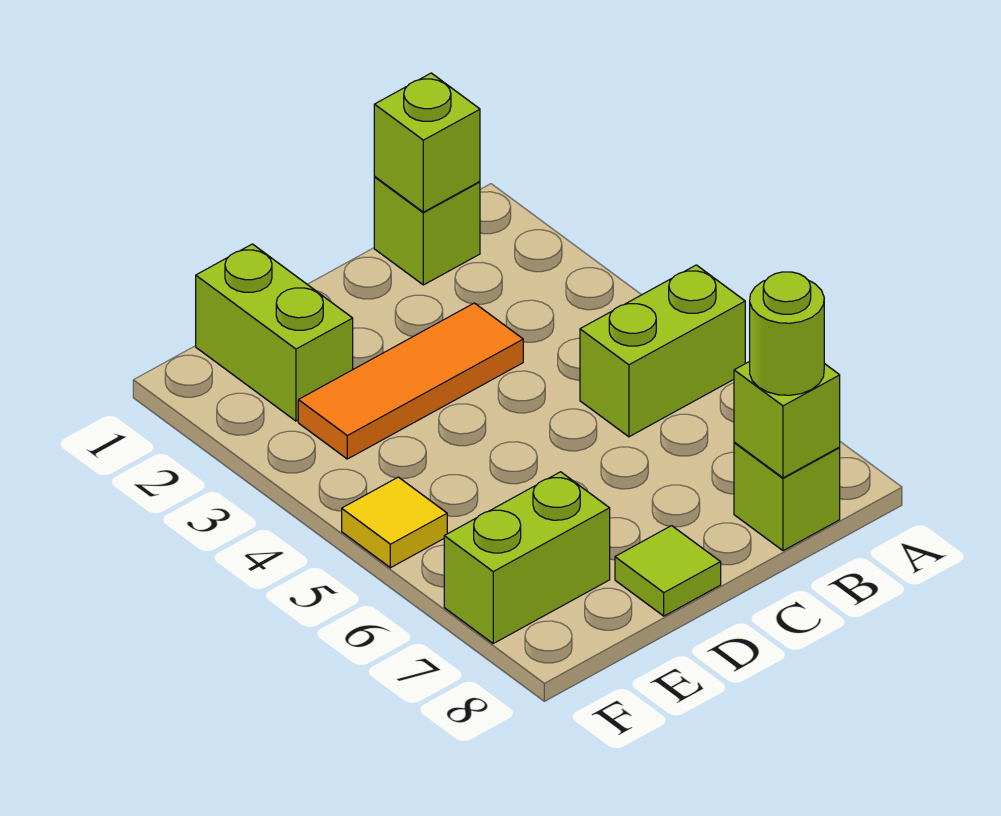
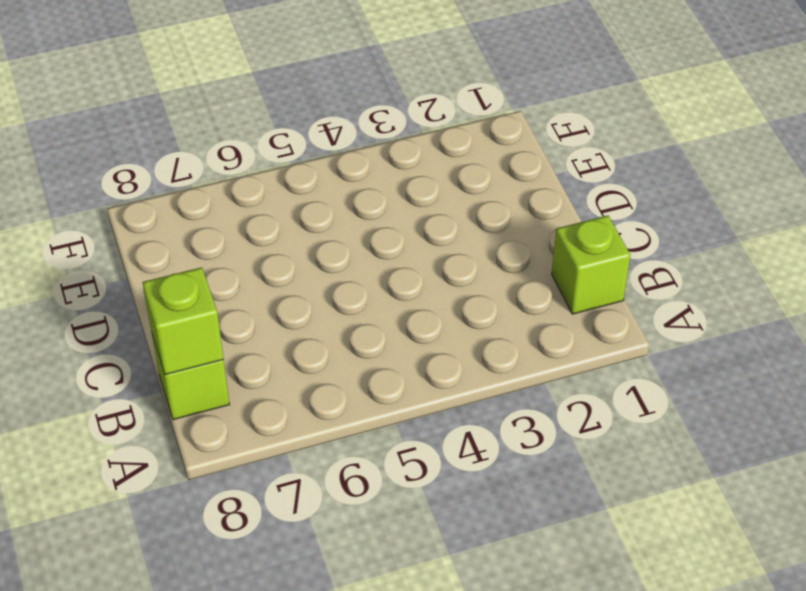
none -> lime brick A5:B5 level 1
none -> orange tile C3:E3 level 1

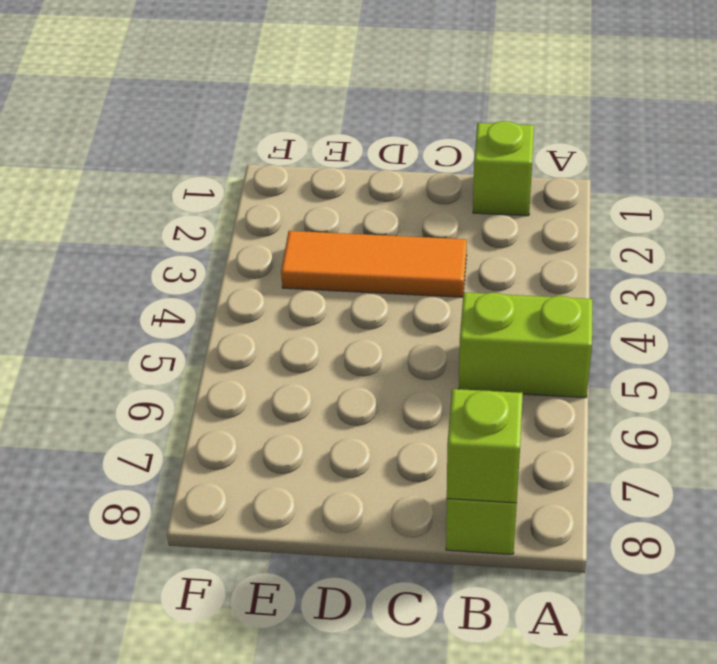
none -> lime tile D8 level 1
none -> lime brick E1:E2 level 1

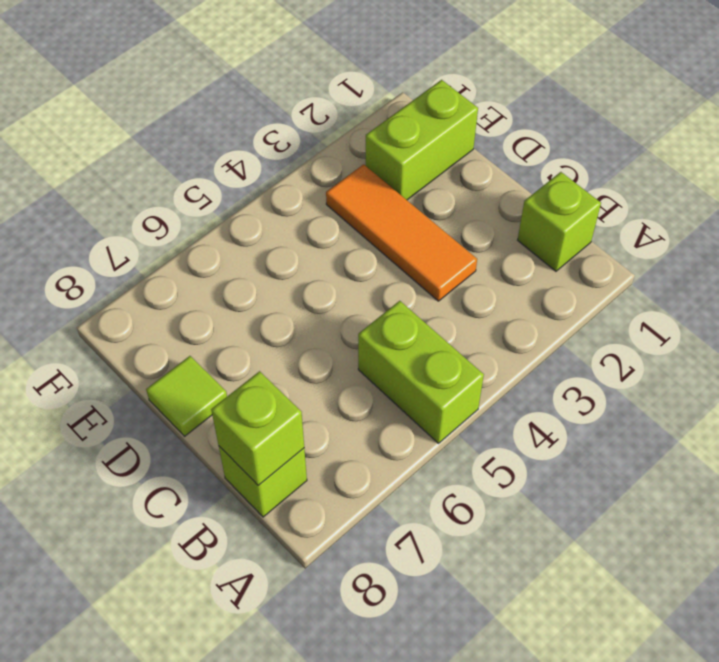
none -> lime brick E7:F7 level 1
none -> yellow tile F5 level 1

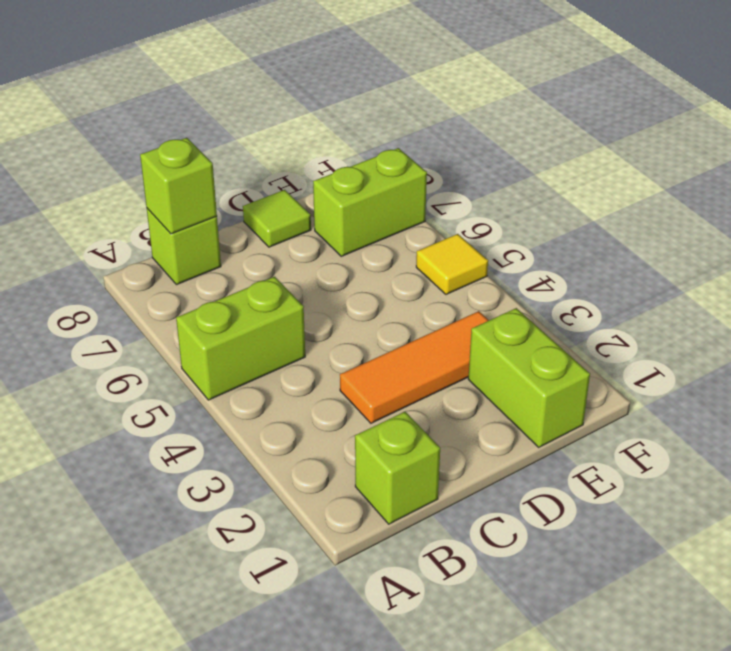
none -> lime brick B1 level 2
none -> lime round brick B8 level 3

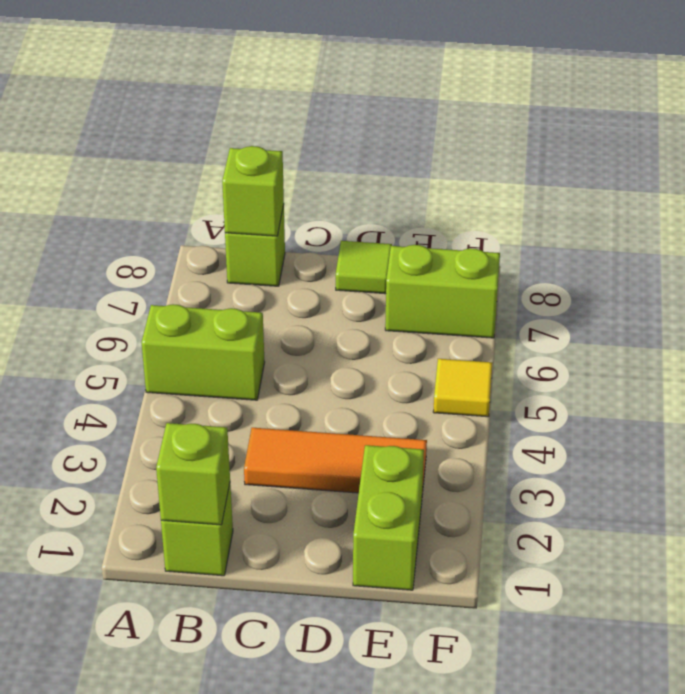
none -> lime round brick B8 level 3

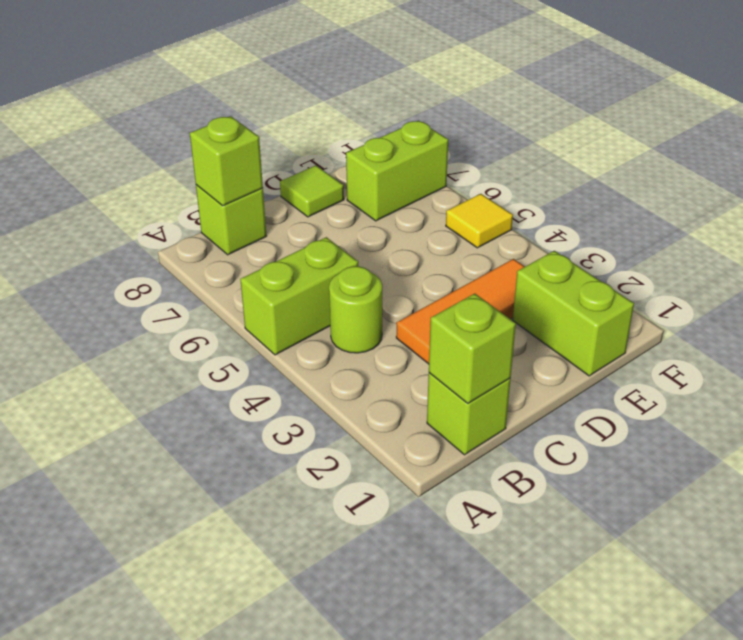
lime round brick B4 level 1 -> lime round brick B8 level 3

